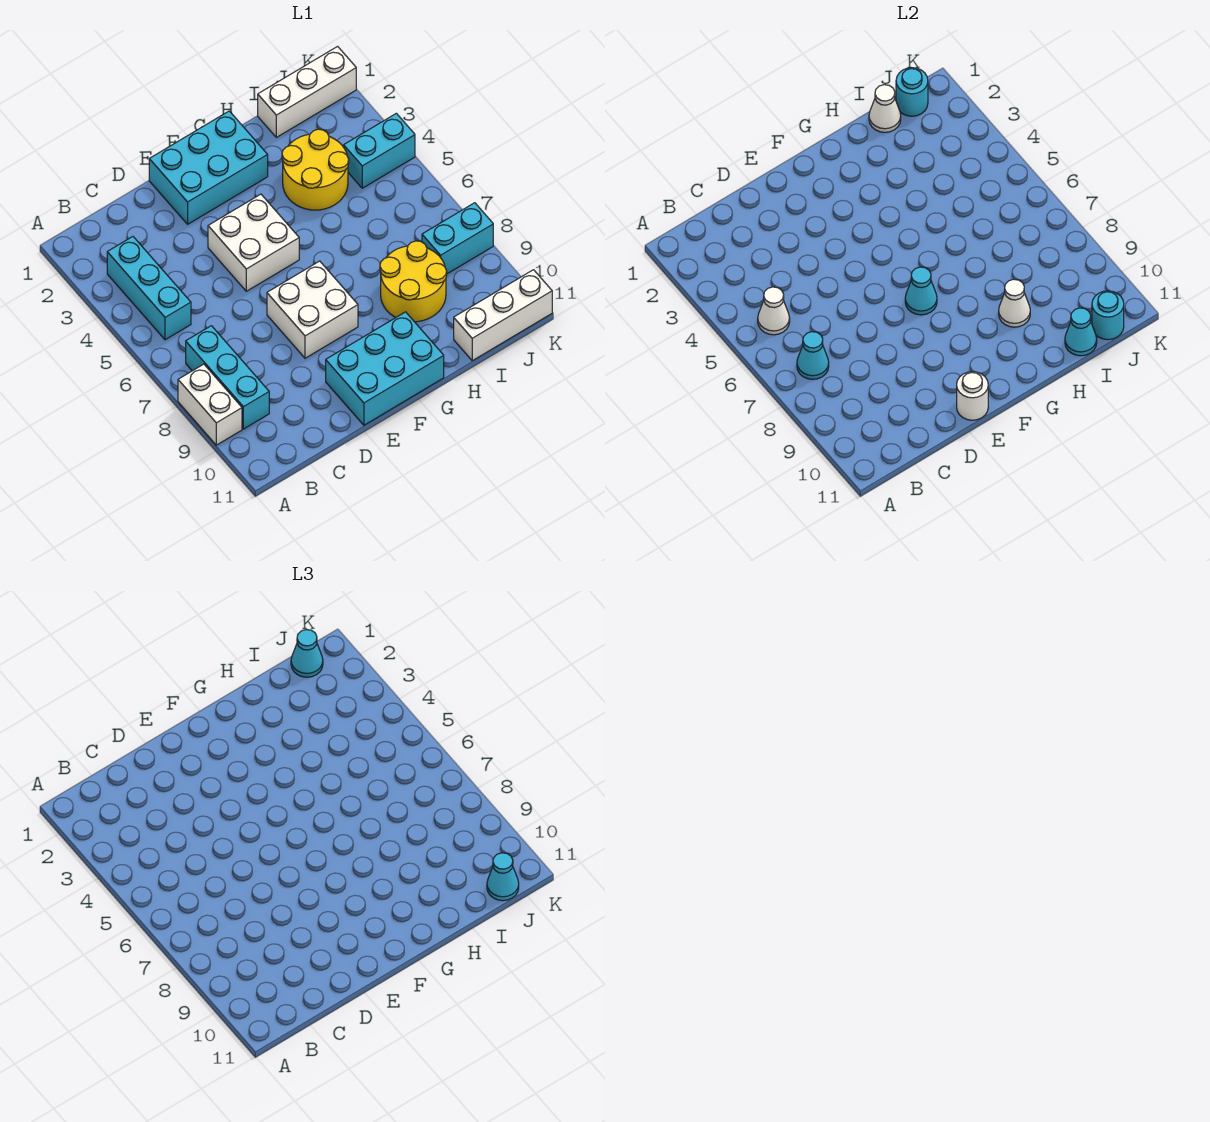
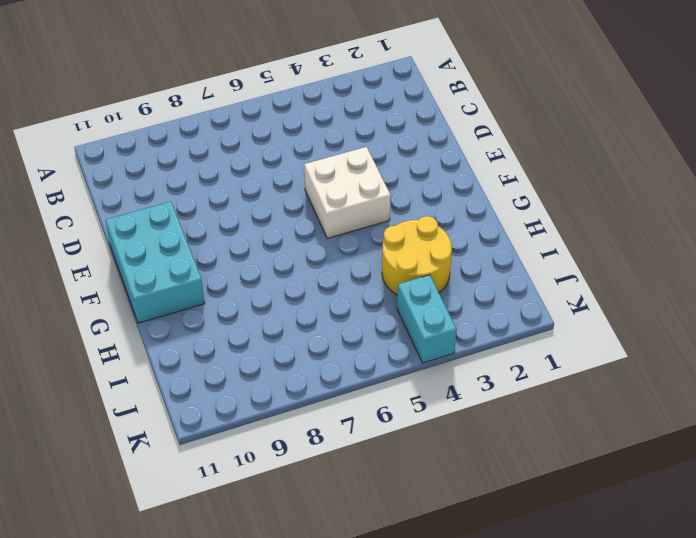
none -> white brick A8:A9 level 1
none -> cyan brick B3:B5 level 1
none -> cyan brick B7:B9 level 1

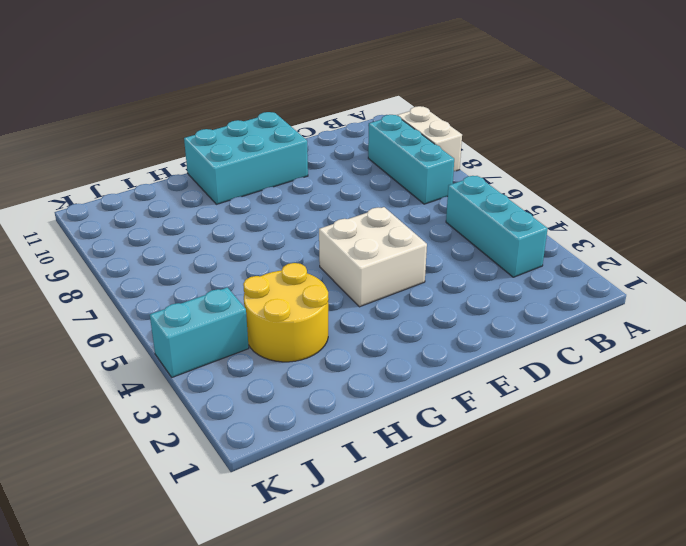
none -> cyan brick E1:G2 level 1
none -> white brick E7:F8 level 1
none -> yellow round brick H8:I9 level 1

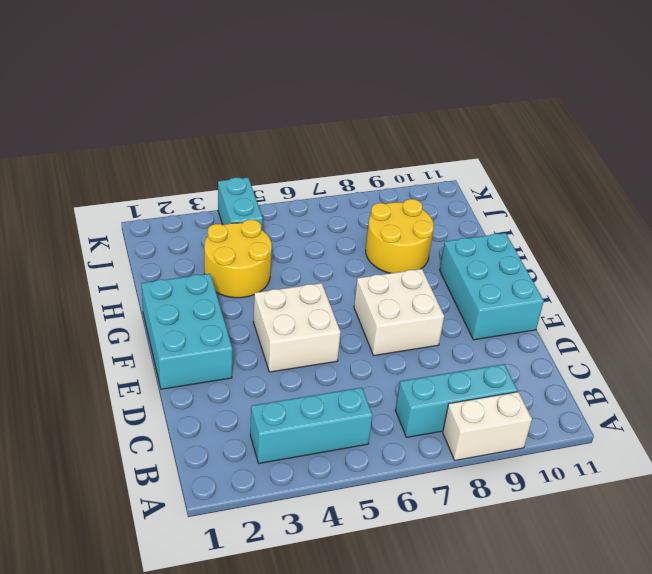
none -> white brick I1:K1 level 1
none -> white brick I11:K11 level 1
none -> cyan brick J8:K8 level 1

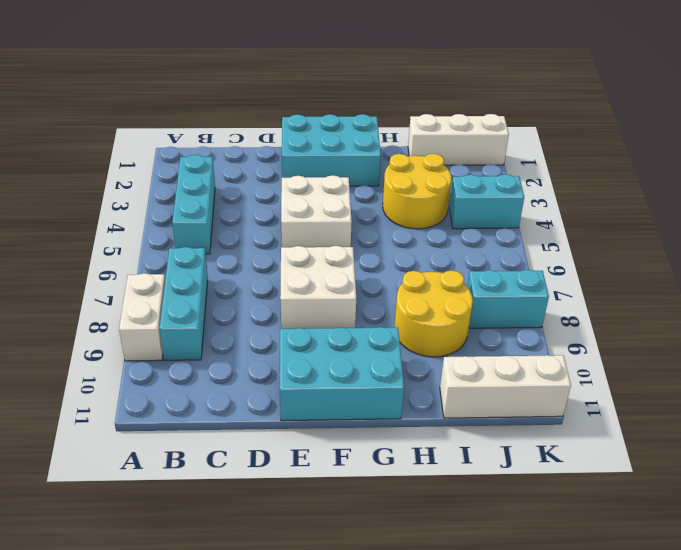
none -> white cone B5 level 2
none -> cyan cone B7 level 2
none -> white round brick E11 level 2

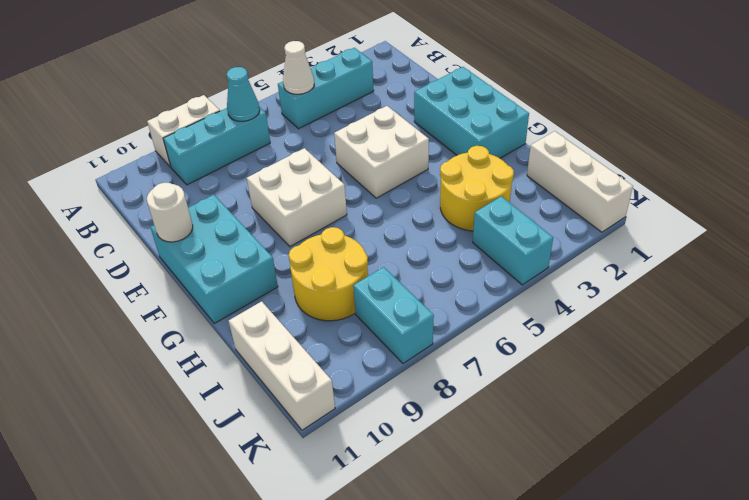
none -> cyan cone F7 level 2
none -> white cone H9 level 2
none -> white cone I1 level 2

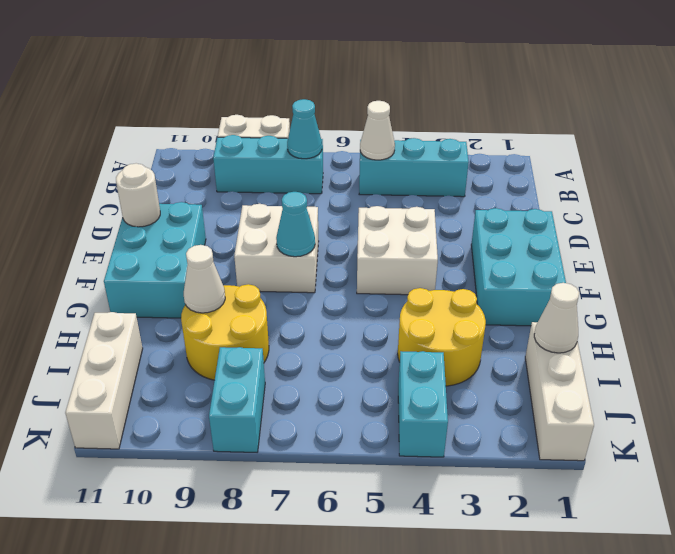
none -> cyan cone I11 level 2
none -> cyan round brick J1 level 2
none -> cyan round brick J11 level 2

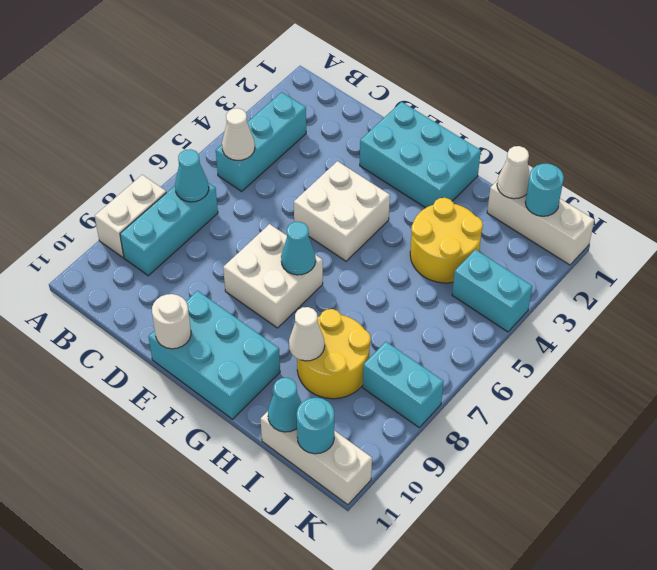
none -> cyan cone J1 level 3
none -> cyan cone J11 level 3

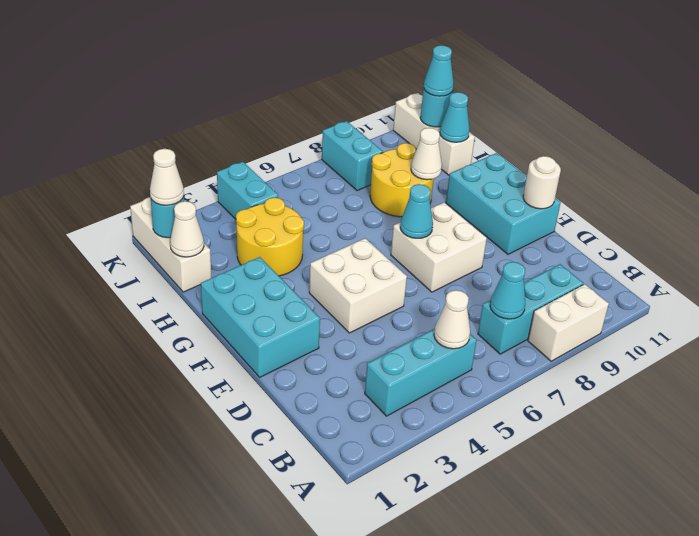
white cone J1 level 3 -> cyan cone J1 level 3

